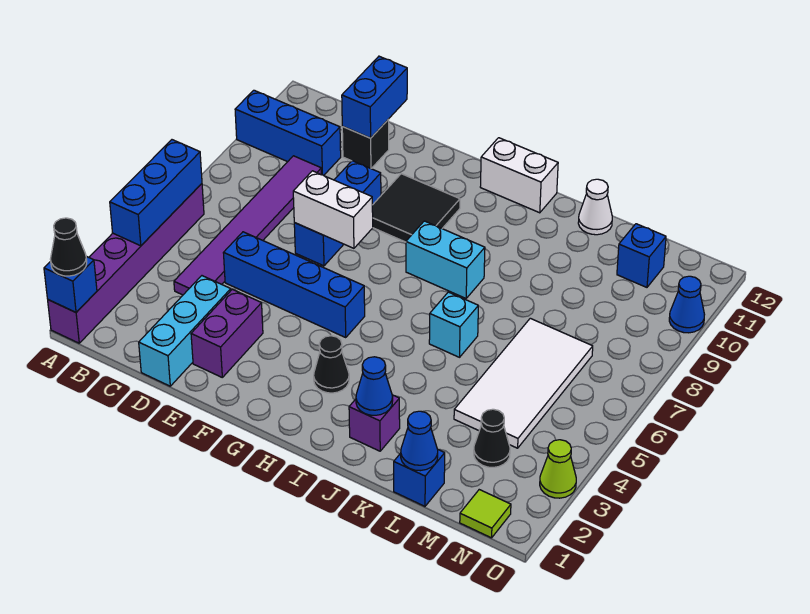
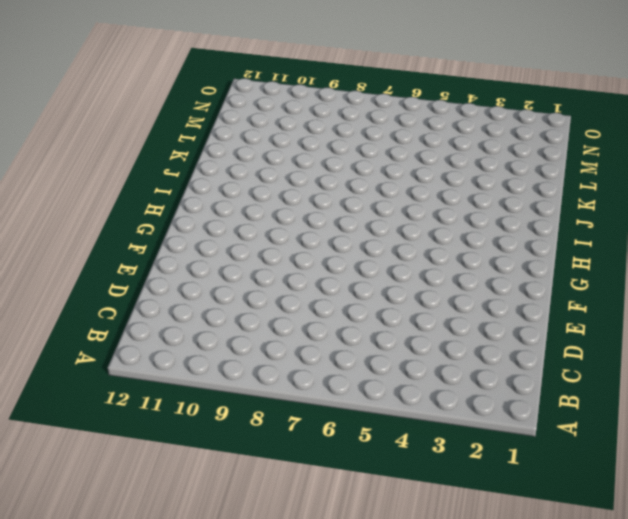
none -> purple brick A1:A6 level 1
none -> blue brick A10:C10 level 1
none -> purple tile C4:C9 level 1

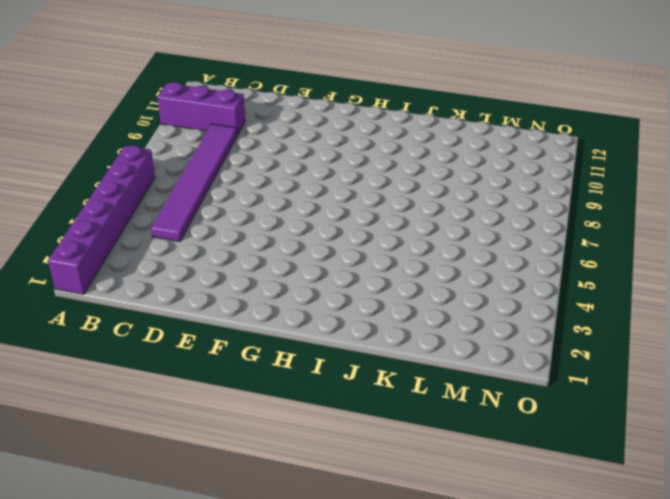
purple brick A10:C10 level 1 -> blue brick A10:C10 level 1
none -> cyan brick D1:D3 level 1
none -> blue brick D5:G5 level 1
none -> black brick D11 level 1

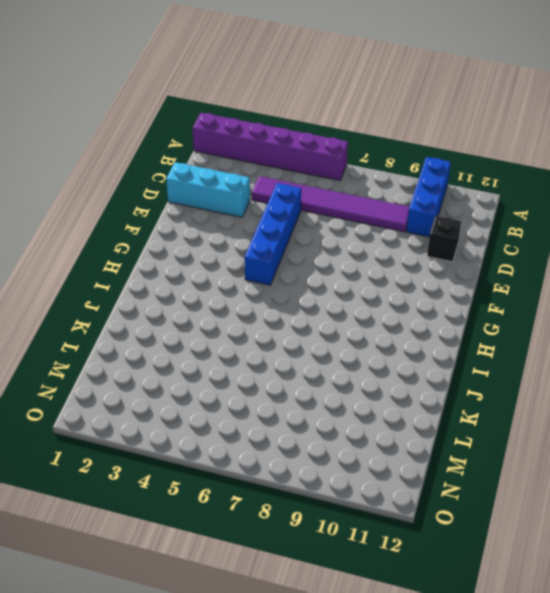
none -> purple brick E2:E3 level 1
none -> blue brick E7:E9 level 1
none -> black tile F9:G10 level 1

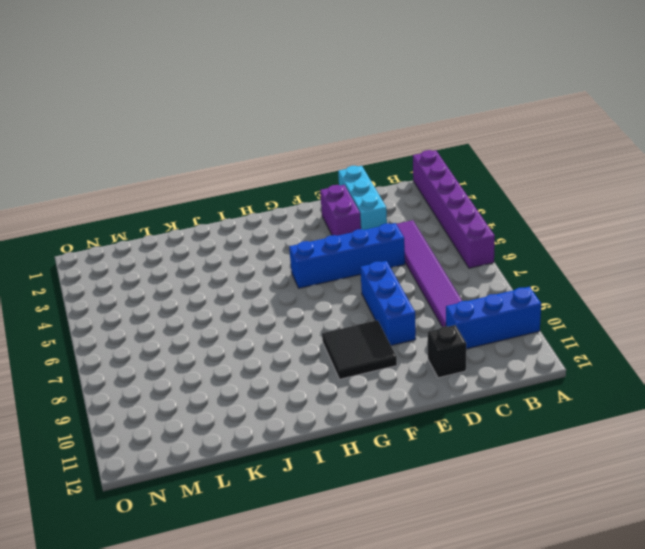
none -> black cone H3 level 1
none -> cyan brick H8:I8 level 1
none -> white brick H12:I12 level 1

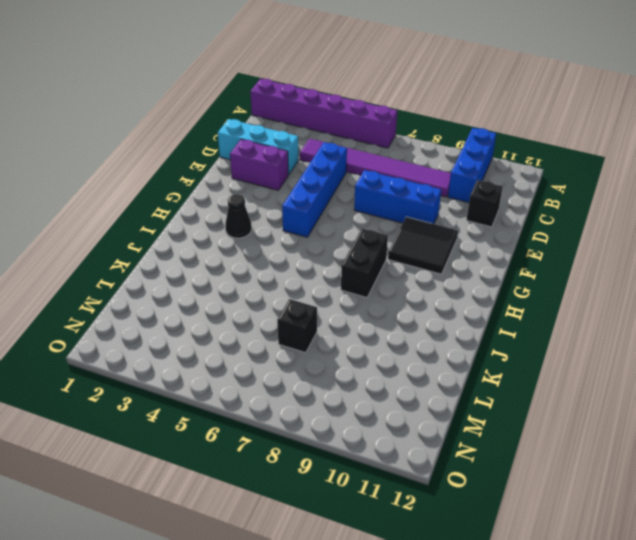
black brick H8:I8 level 1 -> cyan brick H8:I8 level 1
black brick L7 level 1 -> white tile L4:M7 level 1
none -> white brick H12:I12 level 1
none -> purple brick J2 level 1
none -> cyan brick J6 level 1

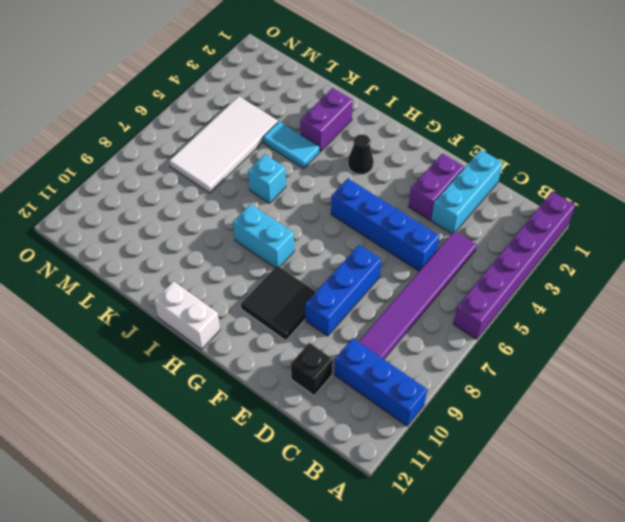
purple brick J2:J3 level 1 -> purple brick J2 level 1
cyan tile J4:K4 level 1 -> none
none -> white cone K12 level 1
none -> blue brick L1 level 1
none -> black cone M3 level 1

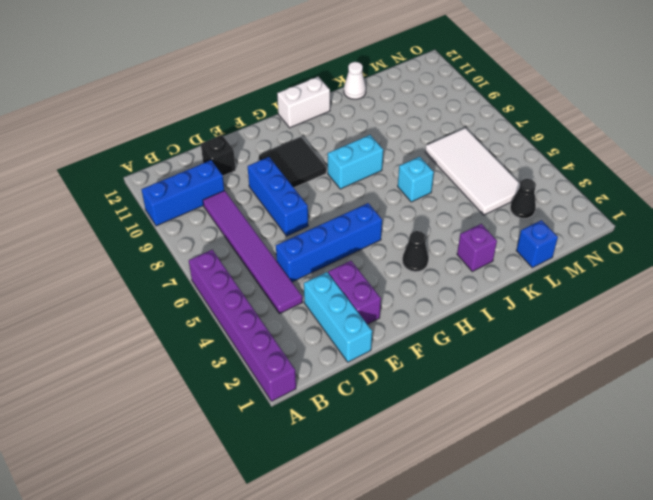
none -> blue brick M11 level 1
none -> lime tile N1 level 1
none -> lime cone O3 level 1

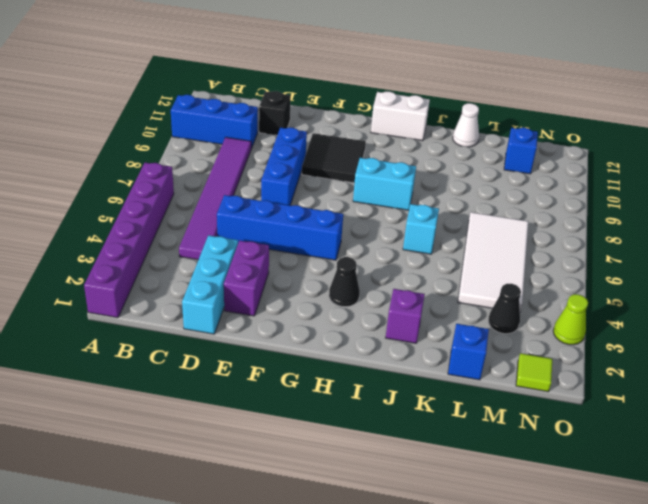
none -> blue cone O10 level 1
none -> blue brick A1 level 2
none -> blue brick A4:A6 level 2

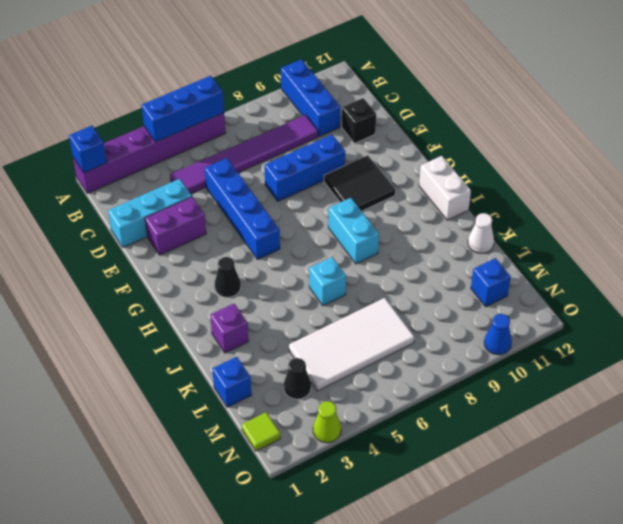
none -> blue brick D11:D12 level 2
none -> white brick E7:F7 level 2
none -> blue cone J2 level 2

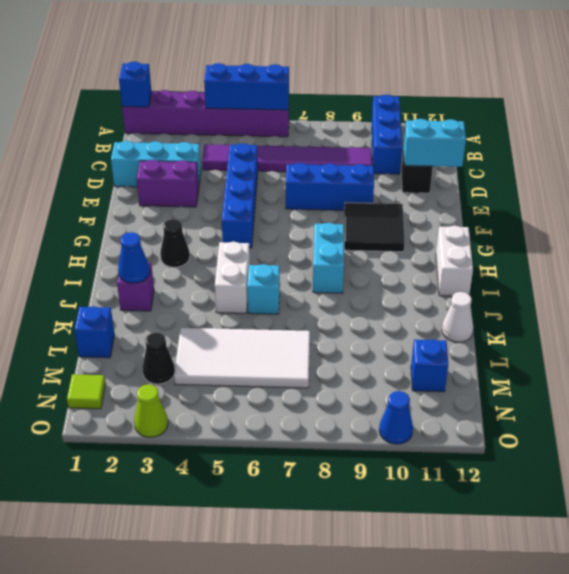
cyan brick D11:D12 level 2 -> blue brick D11:D12 level 2
white brick I5:J5 level 1 -> white brick E7:F7 level 2
none -> blue cone L1 level 2
none -> black cone A1 level 3

